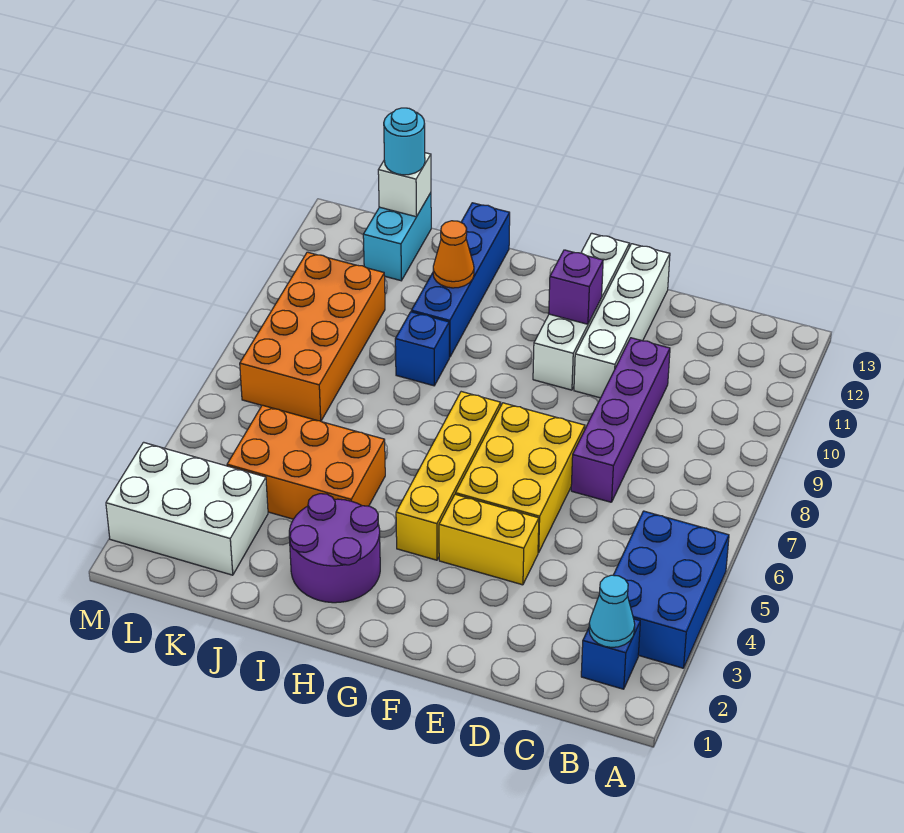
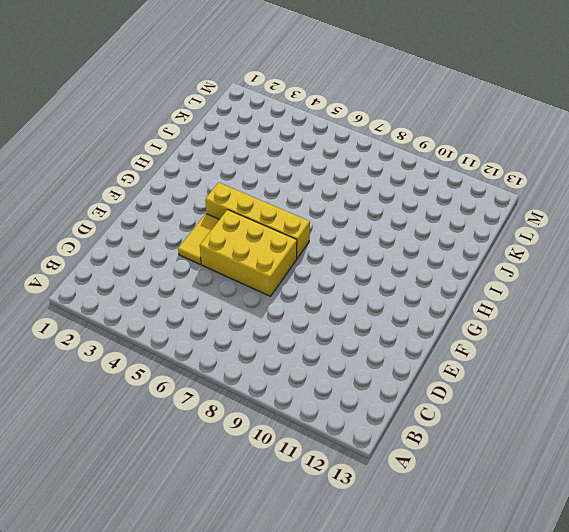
yellow tile E4:F4 level 1 -> yellow brick E4:F4 level 1
none -> blue brick A3:B5 level 1
none -> blue brick B2 level 1
none -> purple brick D7:D10 level 1

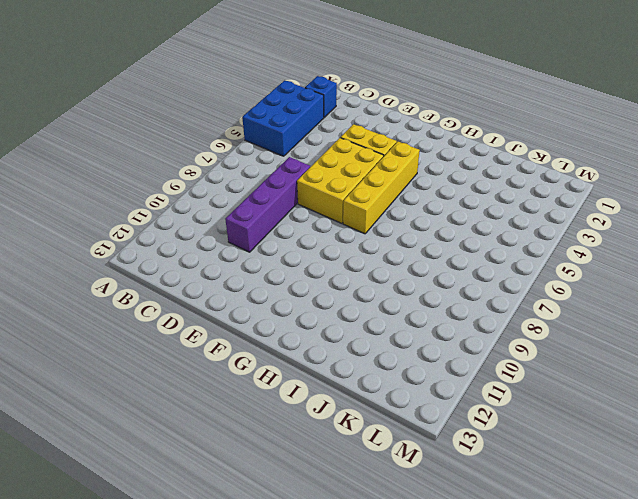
none -> white brick E10:E13 level 1
none -> white brick F10:F13 level 1
none -> purple round brick H2:I3 level 1

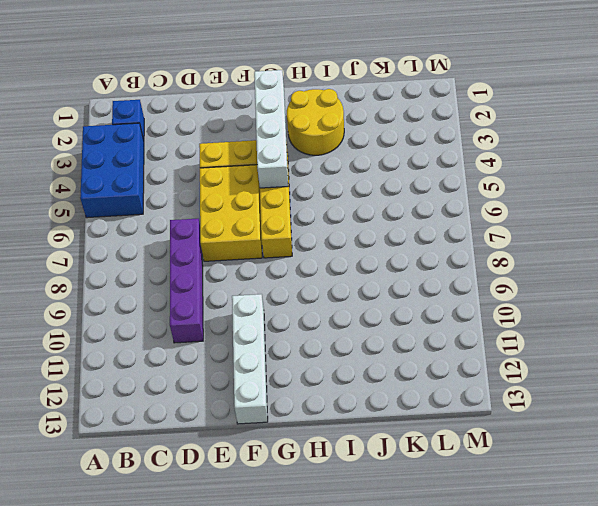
white brick G2:G5 level 2 -> white brick E10:E13 level 1
yellow round brick H2:I3 level 1 -> purple round brick H2:I3 level 1
none -> orange brick I4:K5 level 1
none -> blue brick I9 level 1
none -> blue brick I10:I13 level 1

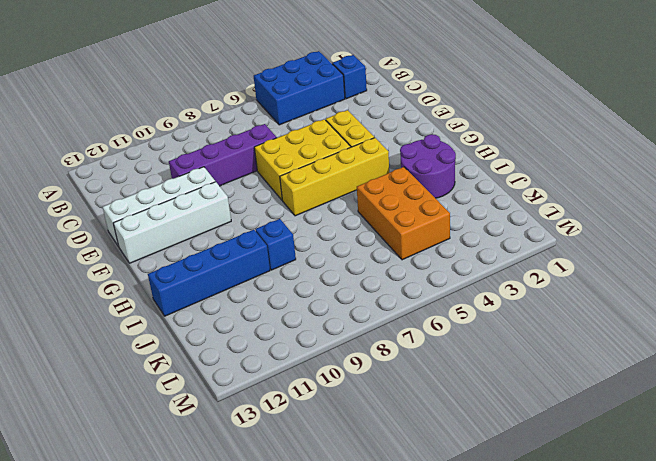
none -> white brick K2:M3 level 1
none -> orange brick K7:L10 level 1
none -> cyan brick K12:K13 level 1

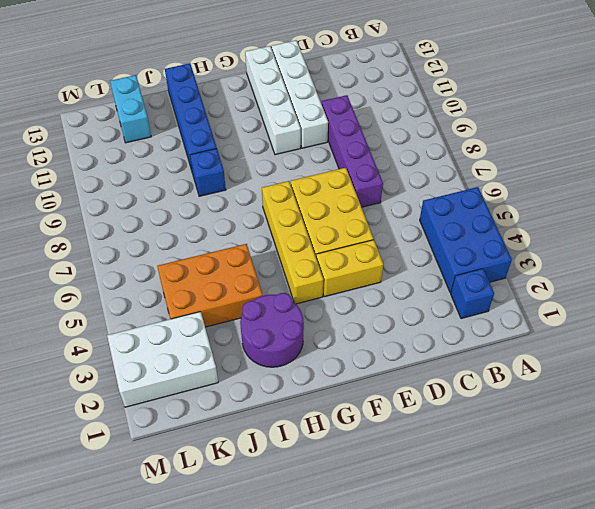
none -> orange brick K7:L10 level 1
none -> cyan cone B2 level 2
none -> purple brick F11 level 2

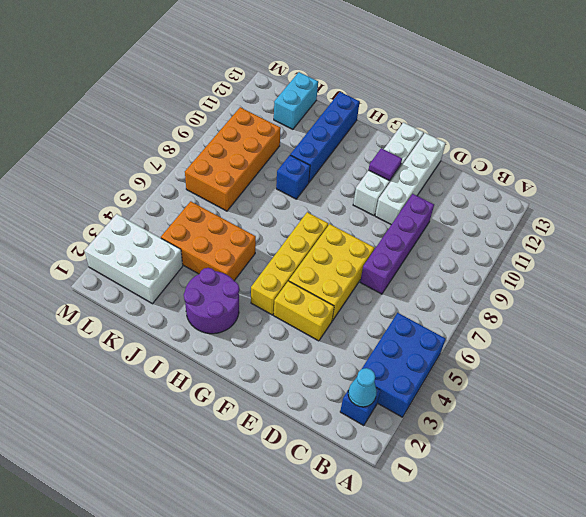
purple tile F11 level 2 -> purple brick F11 level 2
none -> orange cone I11 level 2
none -> white brick K13 level 2
none -> cyan round brick K13 level 3

